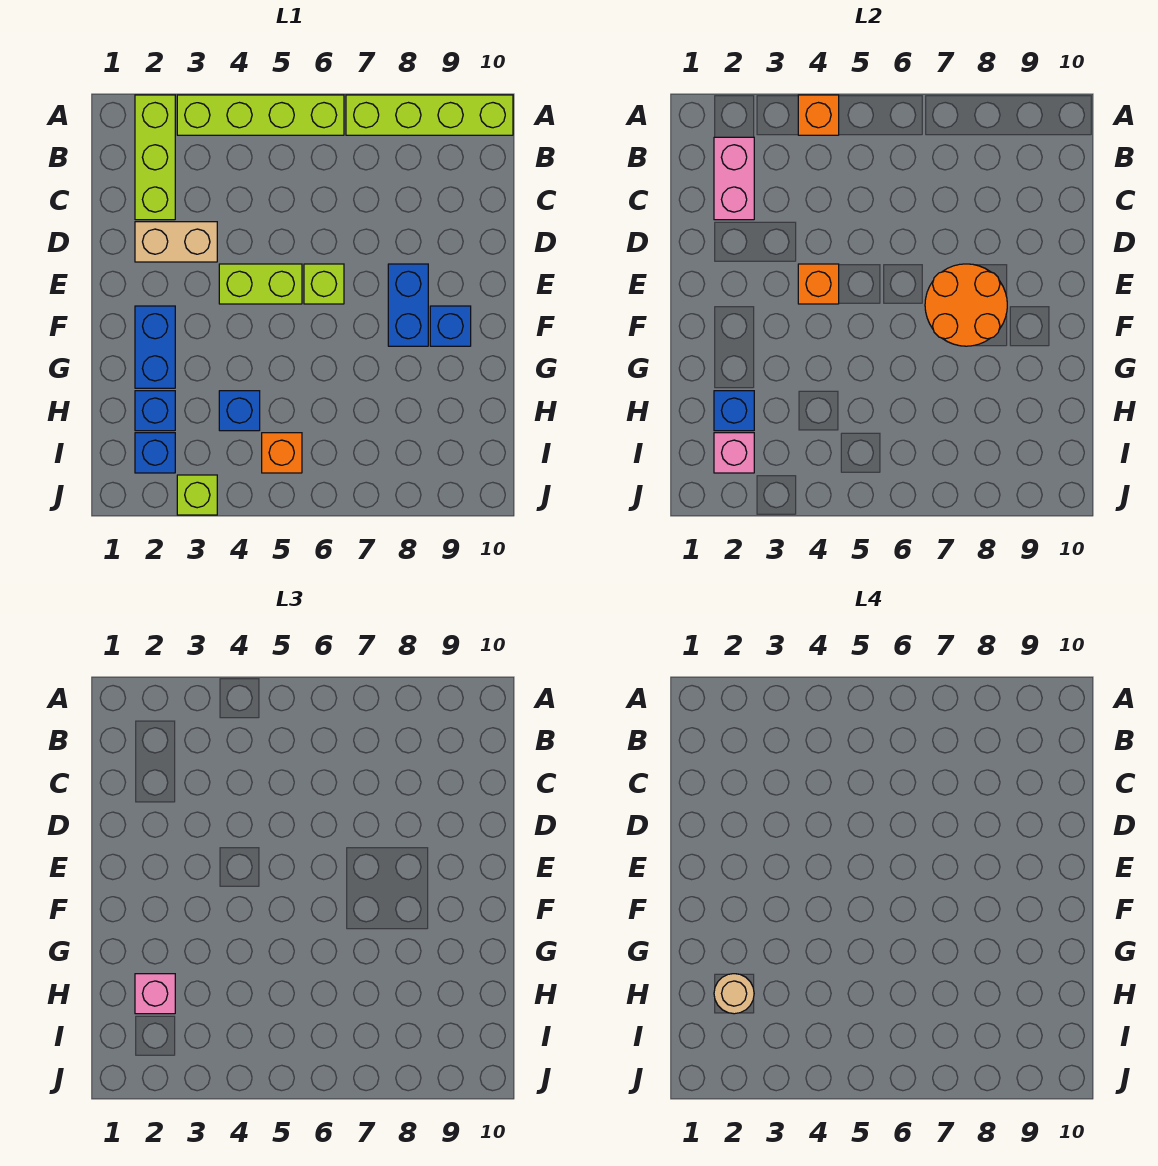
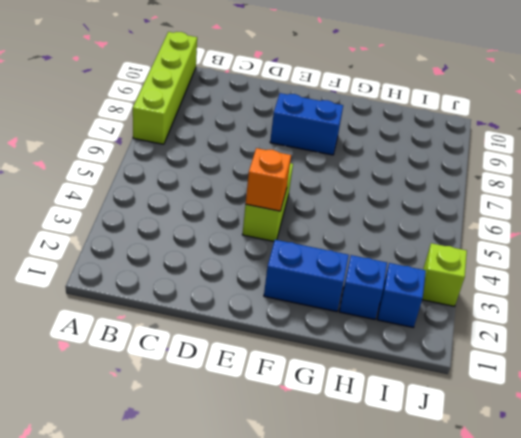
none -> lime brick A2:C2 level 1
none -> lime brick A3:A6 level 1
none -> tan brick D2:D3 level 1

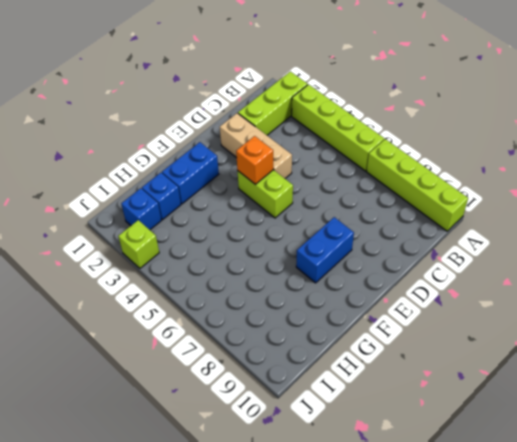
tan brick D2:D4 level 1 -> tan brick D2:D3 level 1
none -> lime brick E6 level 1
none -> blue brick F9 level 1
none -> blue brick H4 level 1

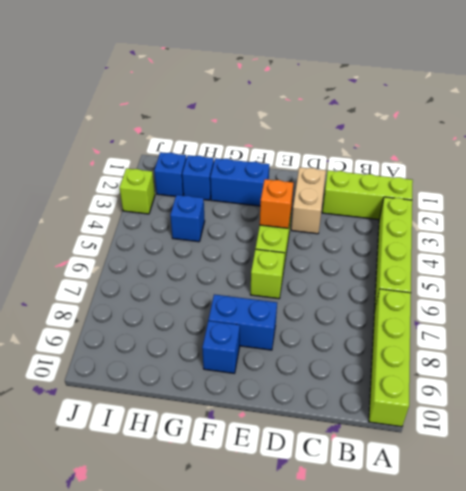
none -> orange brick I5 level 1
none -> orange brick A4 level 2
none -> pink brick B2:C2 level 2

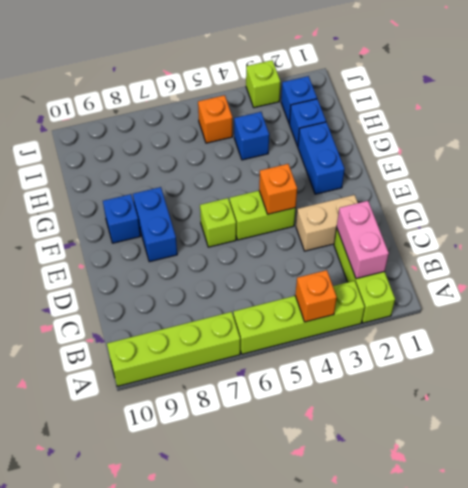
none -> orange round brick E7:F8 level 2
none -> blue brick H2 level 2
none -> pink brick I2 level 2

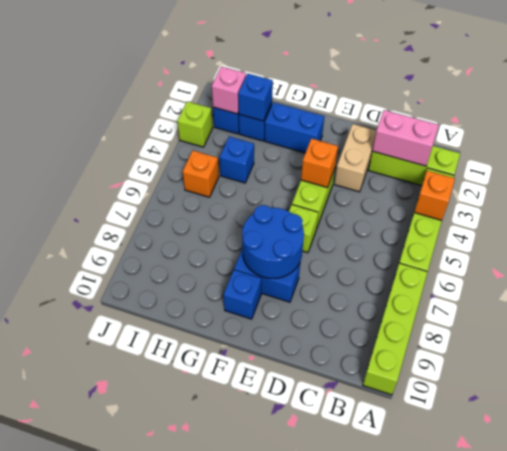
blue round brick E7:F8 level 2 -> orange round brick E7:F8 level 2
none -> pink brick H2 level 3
none -> tan round brick H2 level 4

